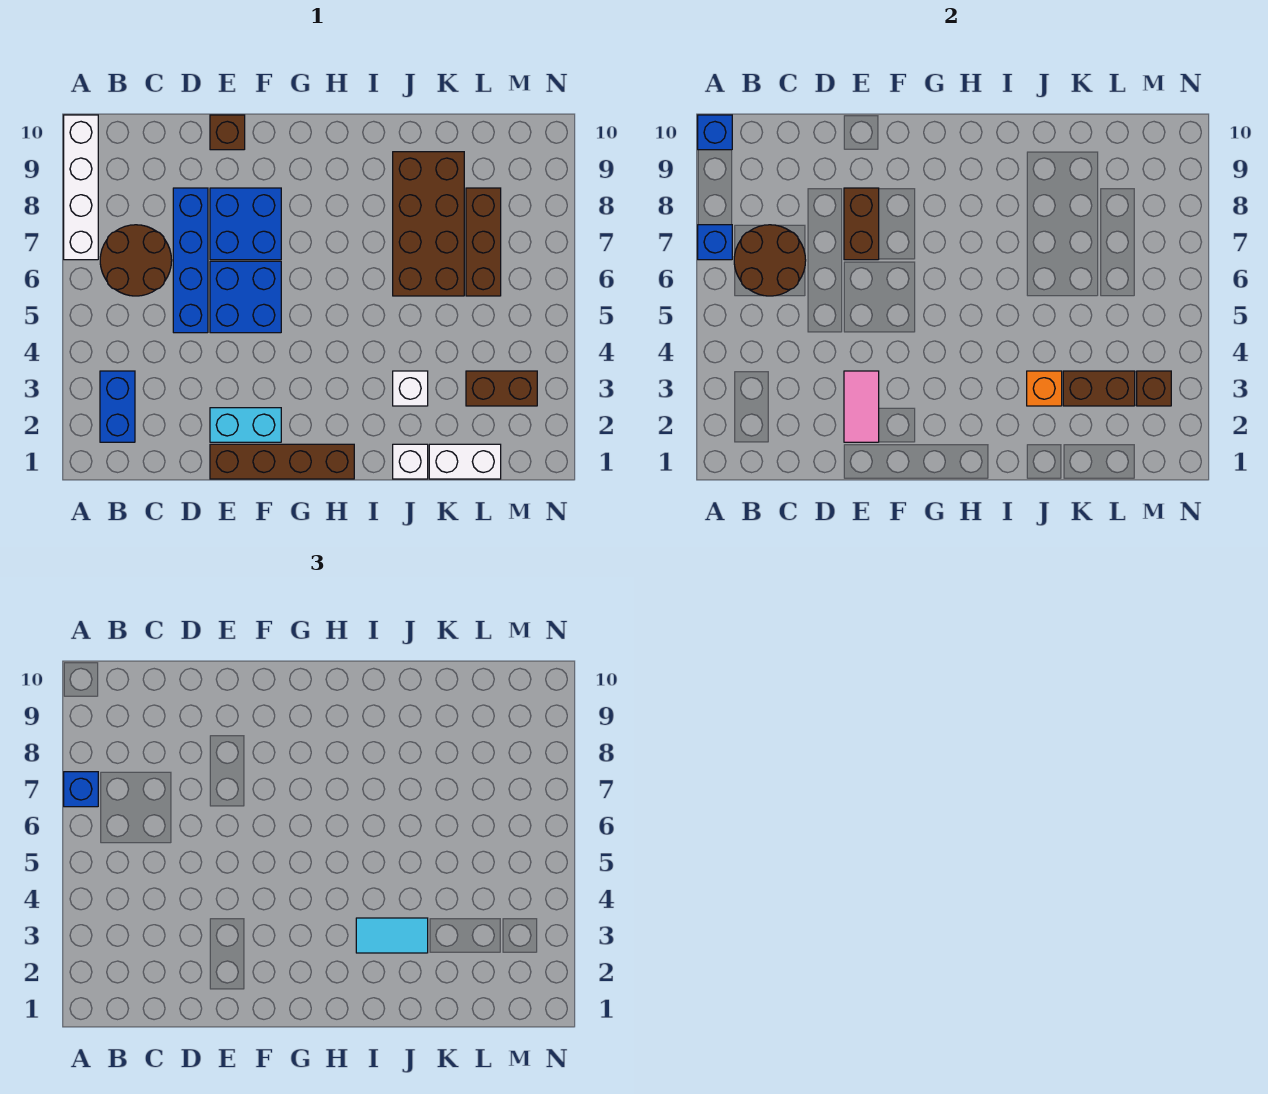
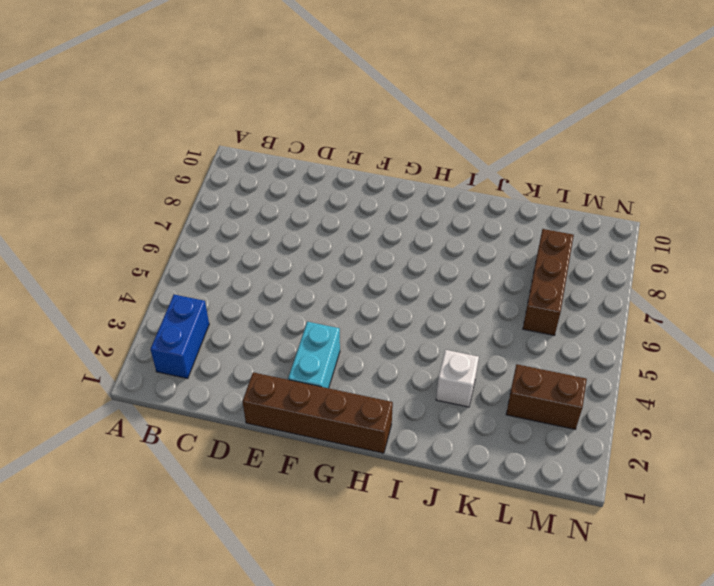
cyan brick F2:F3 level 1 -> cyan brick E2:F2 level 1
none -> white brick A7:A10 level 1
none -> brown round brick B6:C7 level 1
none -> blue brick D5:D8 level 1

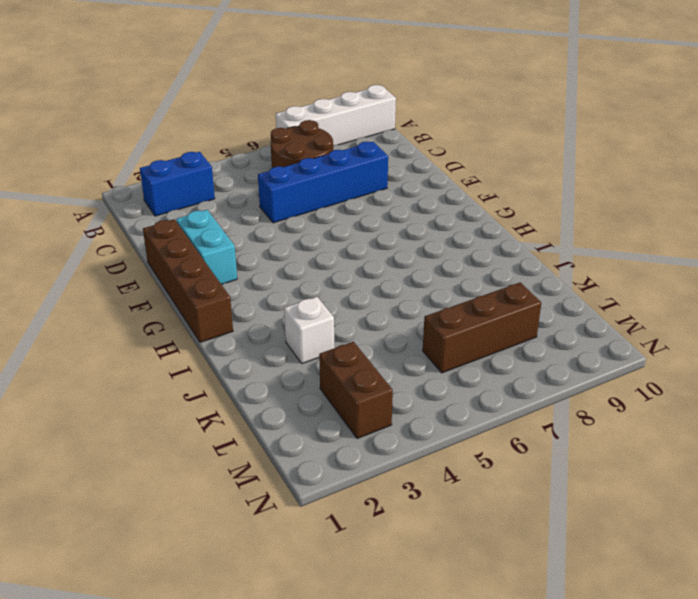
none -> blue brick E5:F6 level 1
none -> blue brick E7:F8 level 1
none -> brown brick E10 level 1

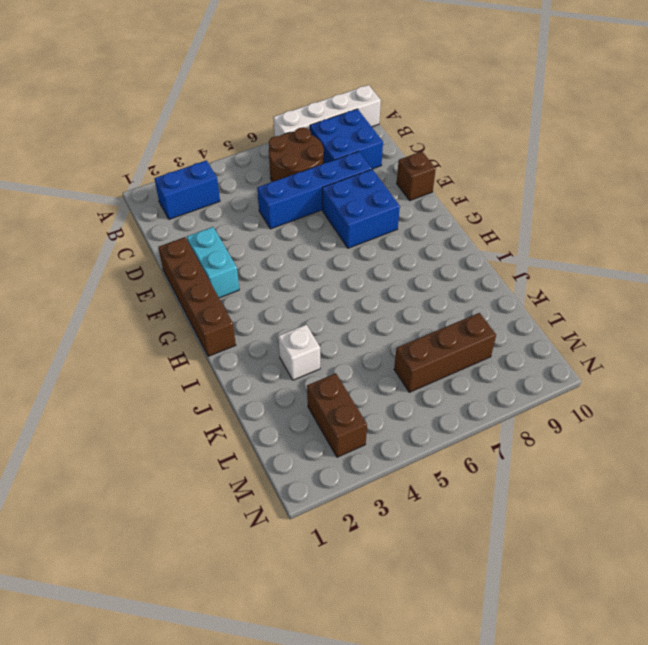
blue brick B8:C9 level 1 -> blue brick E5:F6 level 1
none -> white brick J1 level 1
none -> brown brick J6:K9 level 1
none -> white brick K1:L1 level 1

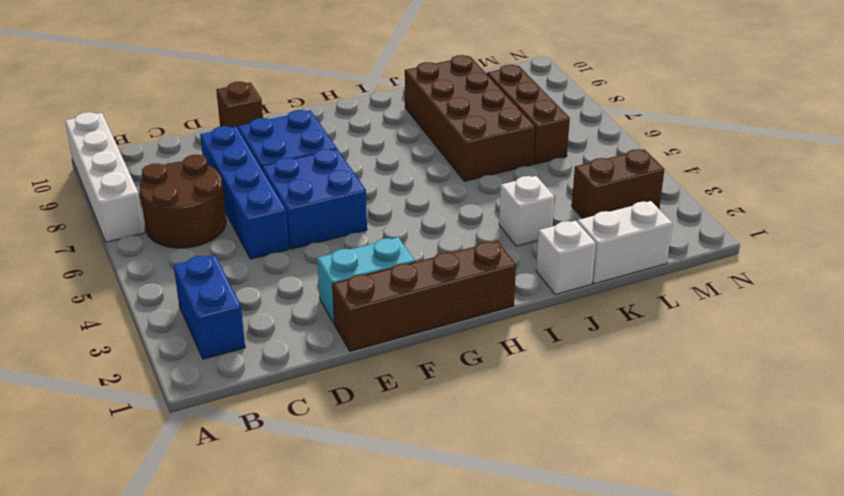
none -> blue brick A7 level 2
none -> blue brick A10 level 2
none -> brown round brick B6:C7 level 2

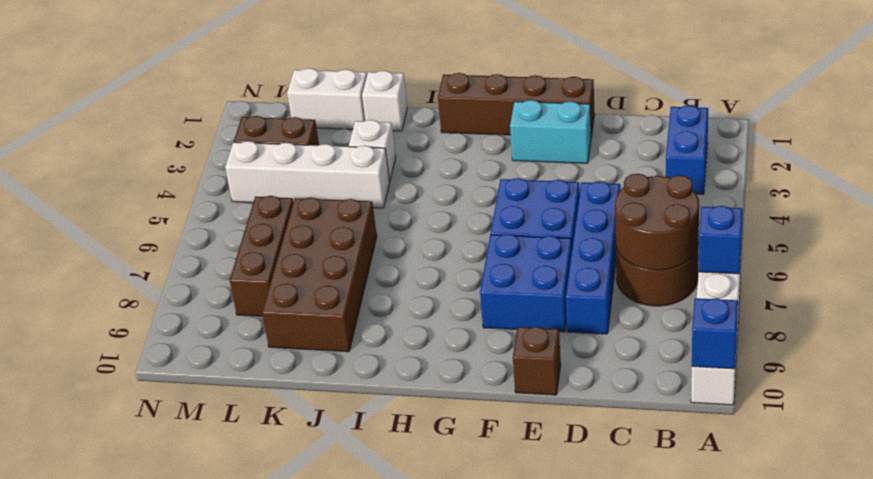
white brick J4:M4 level 1 -> none
none -> pink tile E2:E3 level 2
none -> brown brick E7:E8 level 2
none -> orange brick J3 level 2

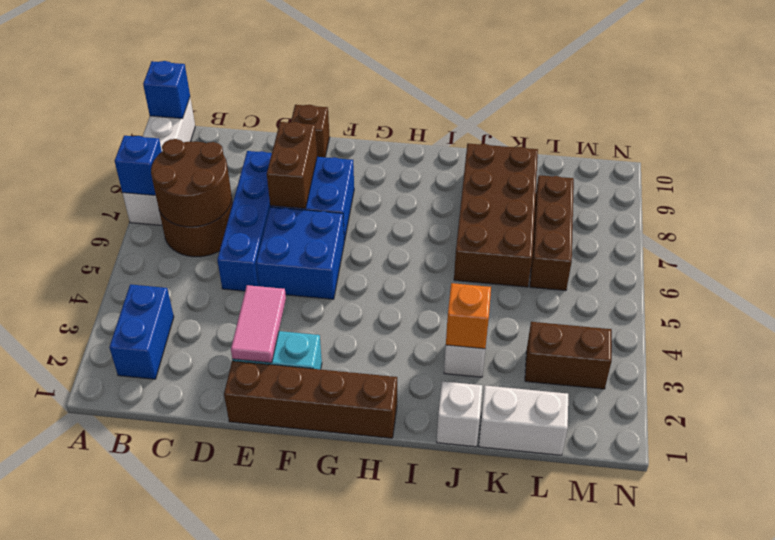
none -> brown brick K3:L3 level 2
none -> brown brick M3 level 2
none -> blue brick A7 level 3

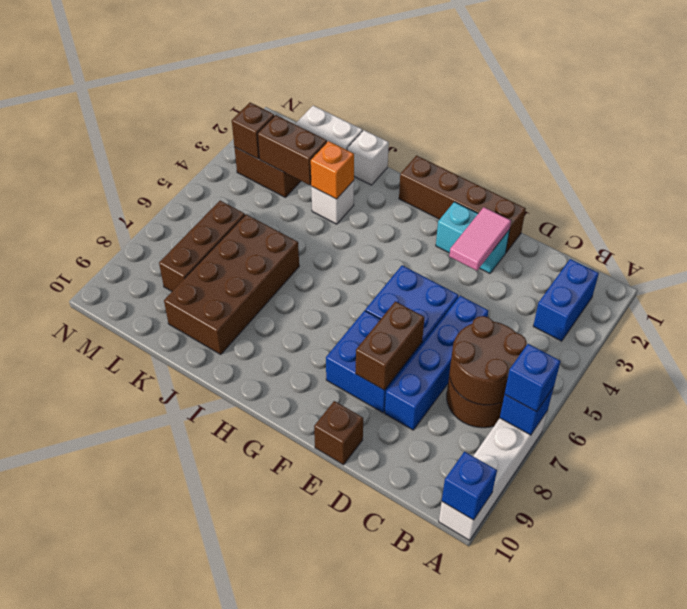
none -> cyan tile I3:J3 level 3

